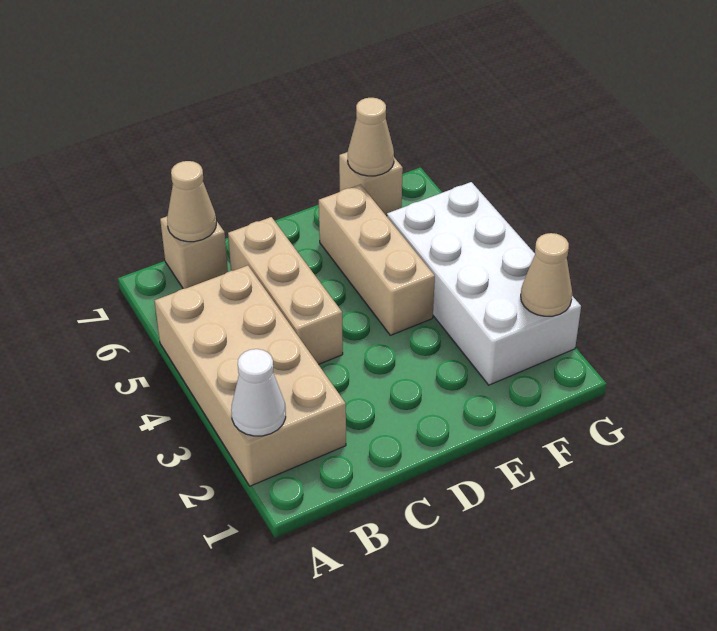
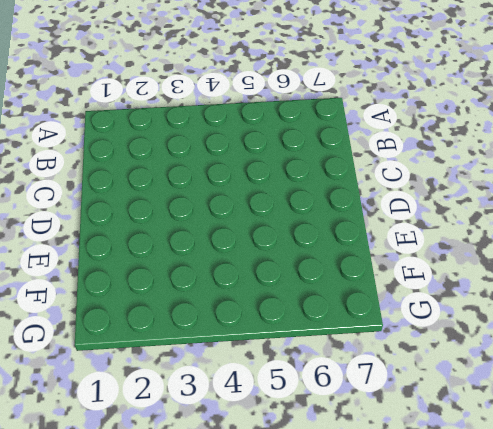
none -> tan brick A2:B5 level 1
none -> tan brick B7 level 1

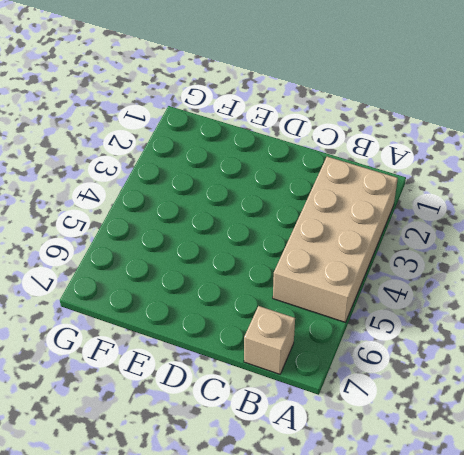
none -> tan brick C4:C6 level 1
none -> tan brick E4:E6 level 1

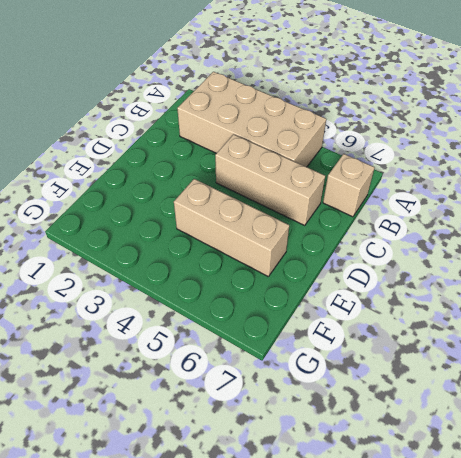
none -> white brick F2:G5 level 1
none -> tan brick F7 level 1

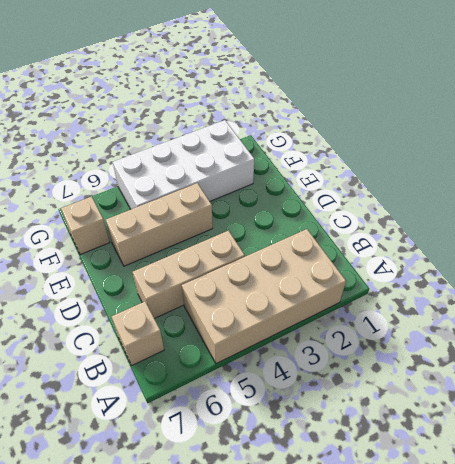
none -> white cone A2 level 2
none -> tan cone B7 level 2

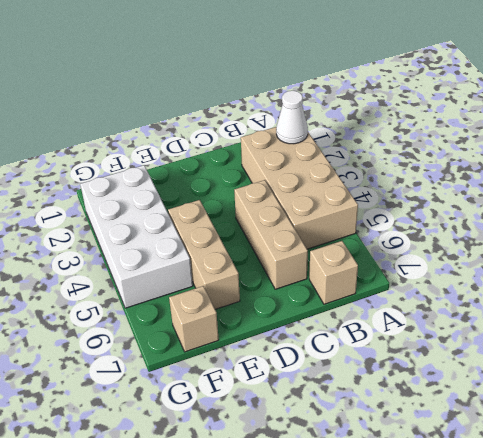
none -> tan cone B7 level 2
none -> tan cone F7 level 2

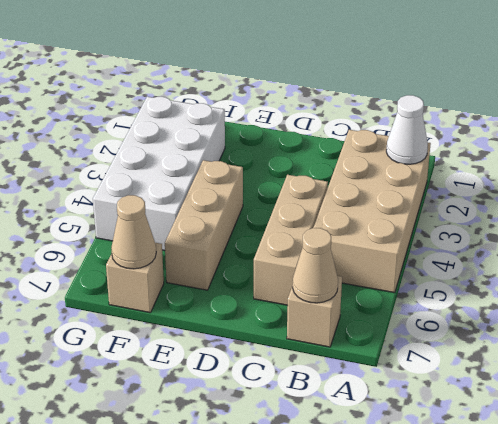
none -> tan cone G2 level 2

